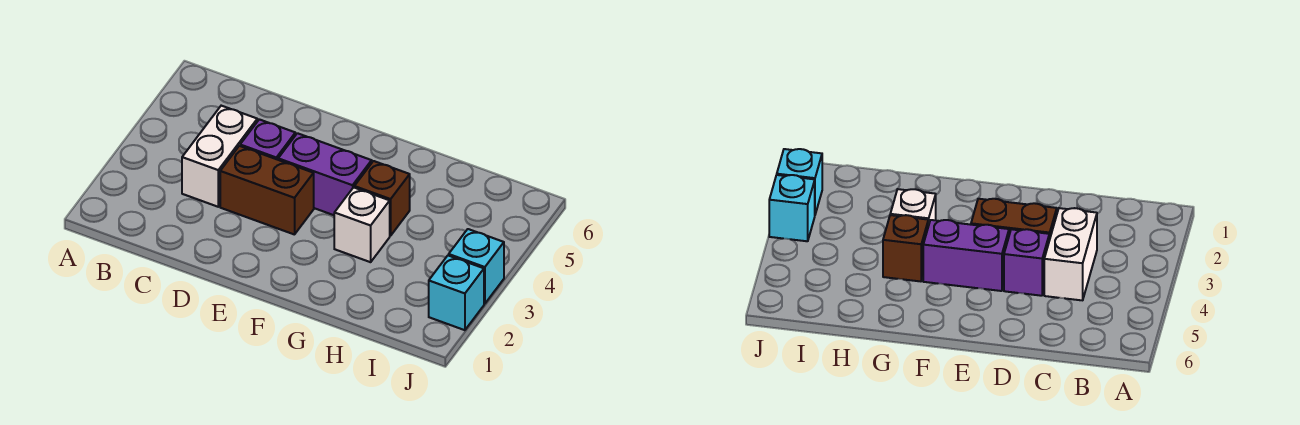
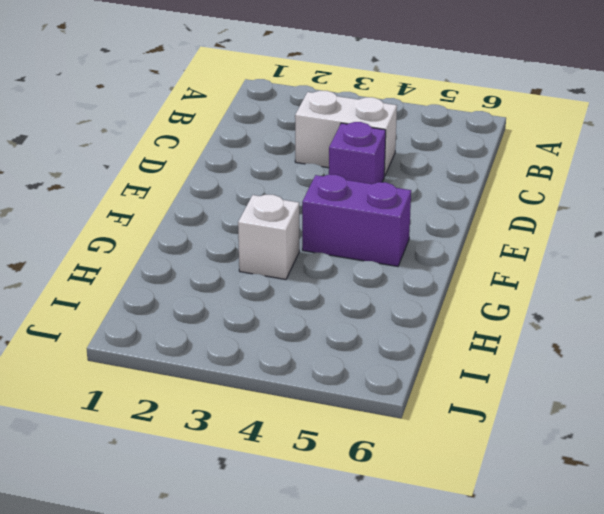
purple brick F4:F5 level 1 -> purple brick E4:F4 level 1
none -> brown brick D3:E3 level 1
none -> brown brick G4 level 1

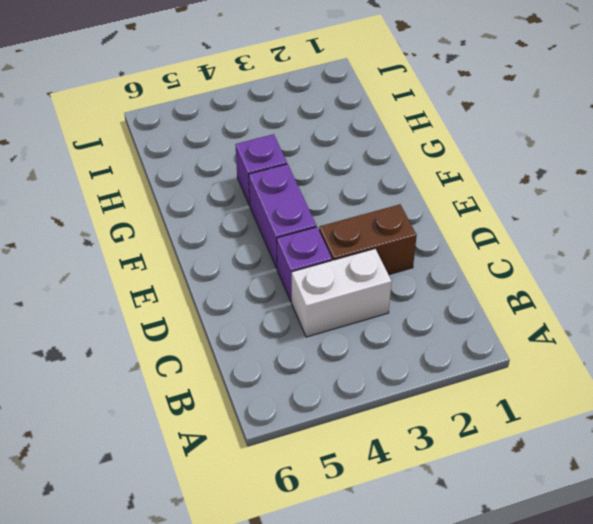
brown brick D2:D3 level 1 -> brown brick D3:E3 level 1
purple brick G4 level 1 -> brown brick G4 level 1
none -> white brick G3 level 1
none -> cyan brick J2 level 1

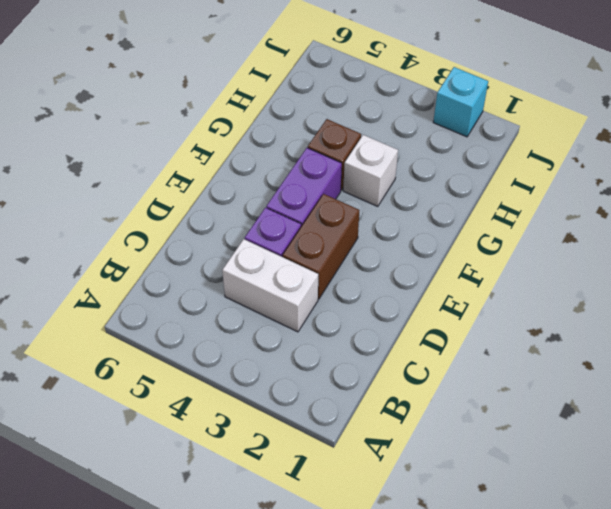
none -> cyan brick J3 level 1

